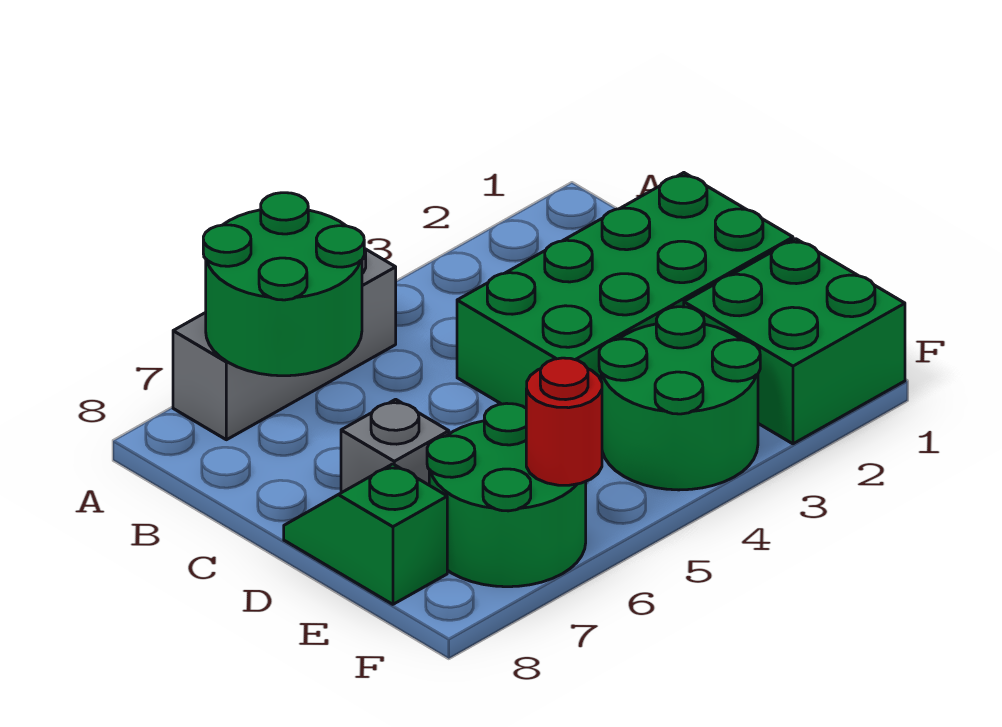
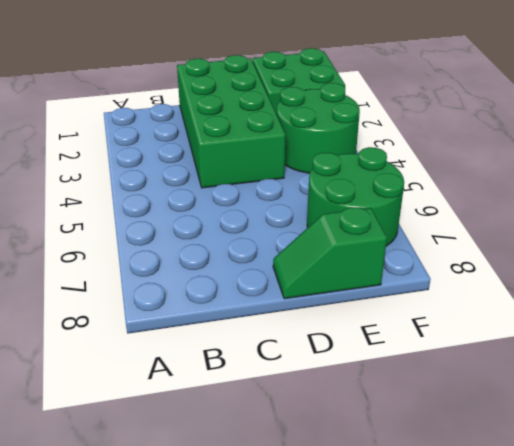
none -> grey brick A5:A7 level 1
none -> grey brick D7 level 1

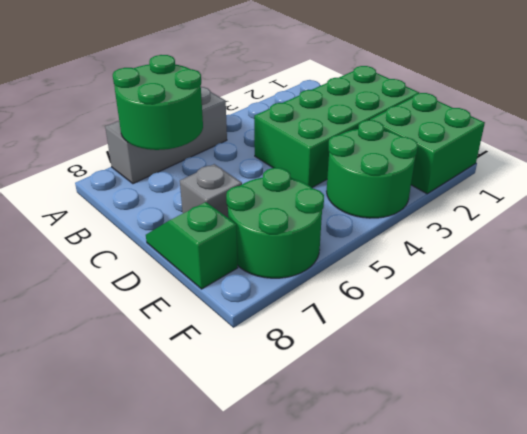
none -> red round brick F6 level 2

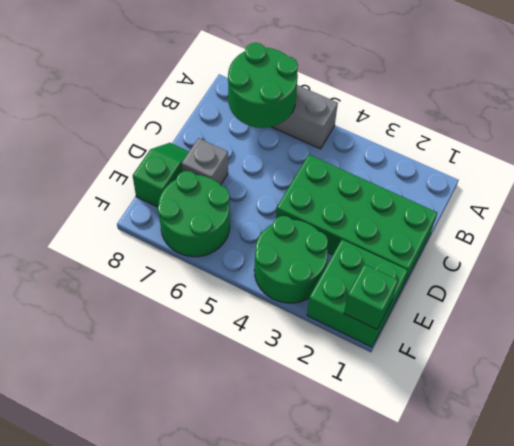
green brick F1 level 2 -> none
none -> red round brick F6 level 2

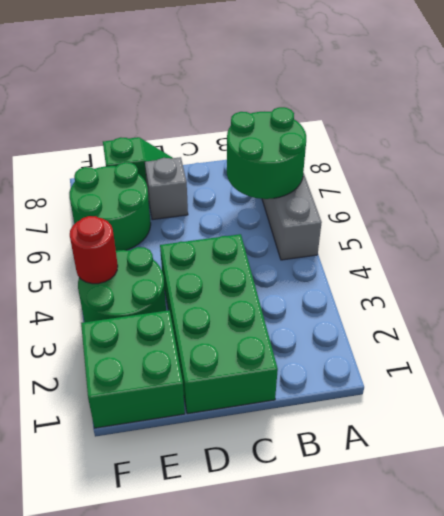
red round brick F4 level 2 -> red round brick F6 level 2

